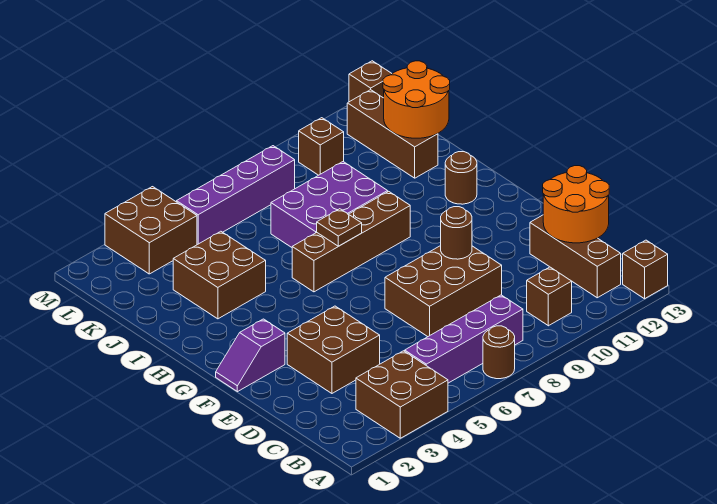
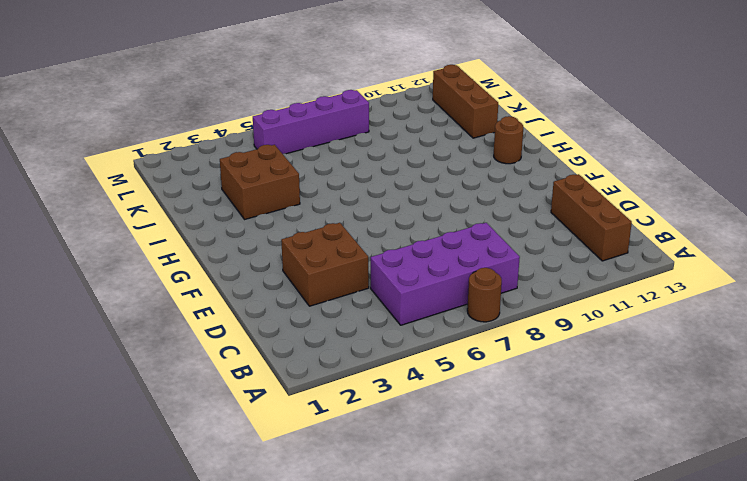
purple brick B5:C8 level 1 -> purple brick B5:B8 level 1
none -> brown brick A3:B4 level 1
none -> brown brick A13 level 1
none -> brown brick B10 level 1

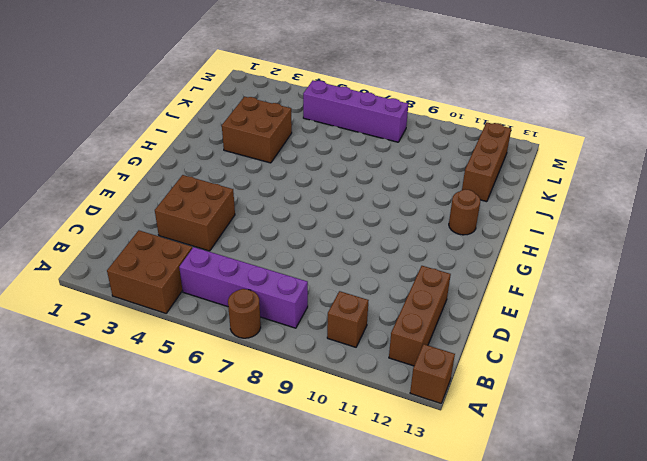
none -> brown brick D7:E9 level 1
none -> purple slope F1:F2 level 1 top 2
none -> brown brick H6:H9 level 1

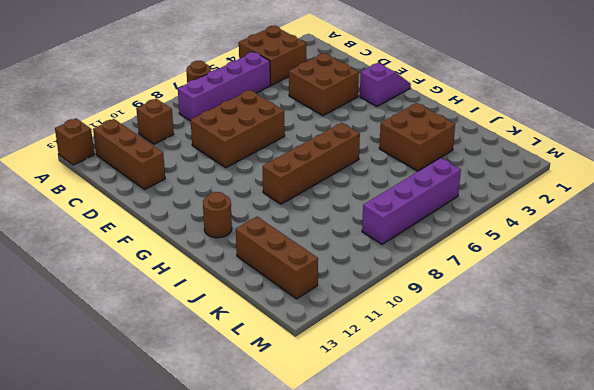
none -> purple brick I7:J9 level 1
none -> brown brick L3:M4 level 1
none -> brown brick L10 level 1

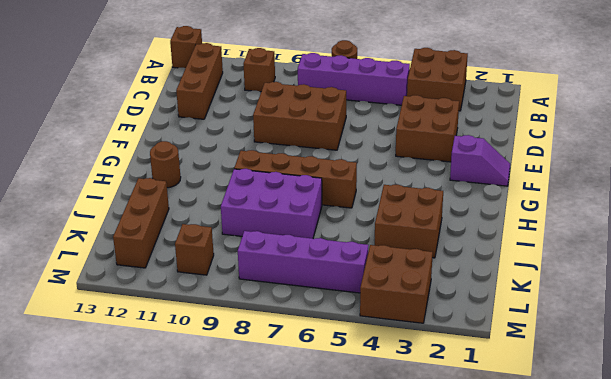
none -> brown brick M13 level 1
none -> orange round brick C12:D13 level 2
none -> brown round brick E9 level 2

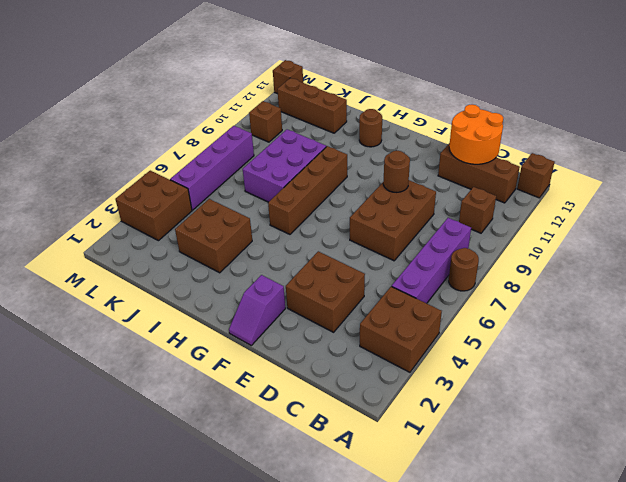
none -> brown plate H7 level 2
none -> orange round brick J12:K13 level 2

